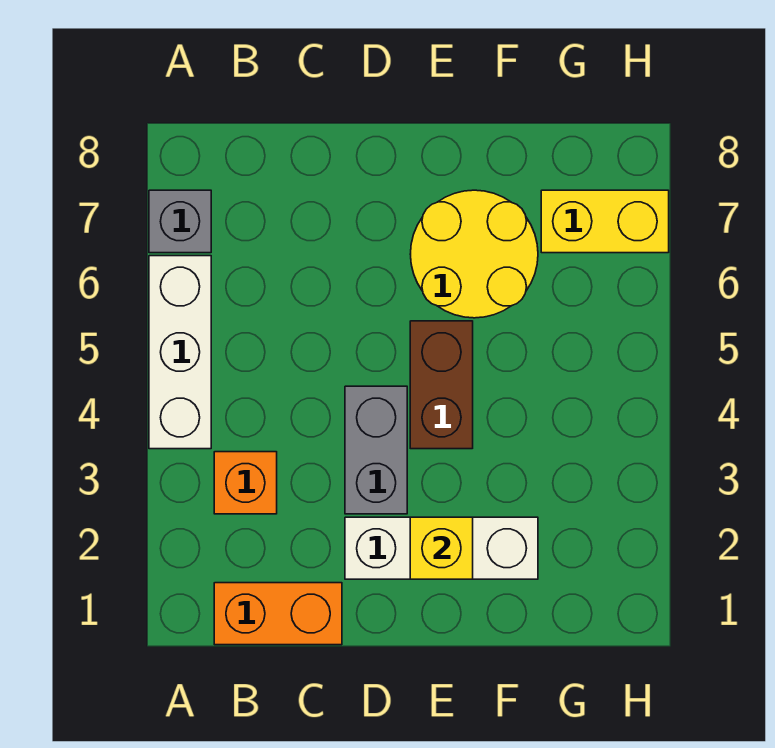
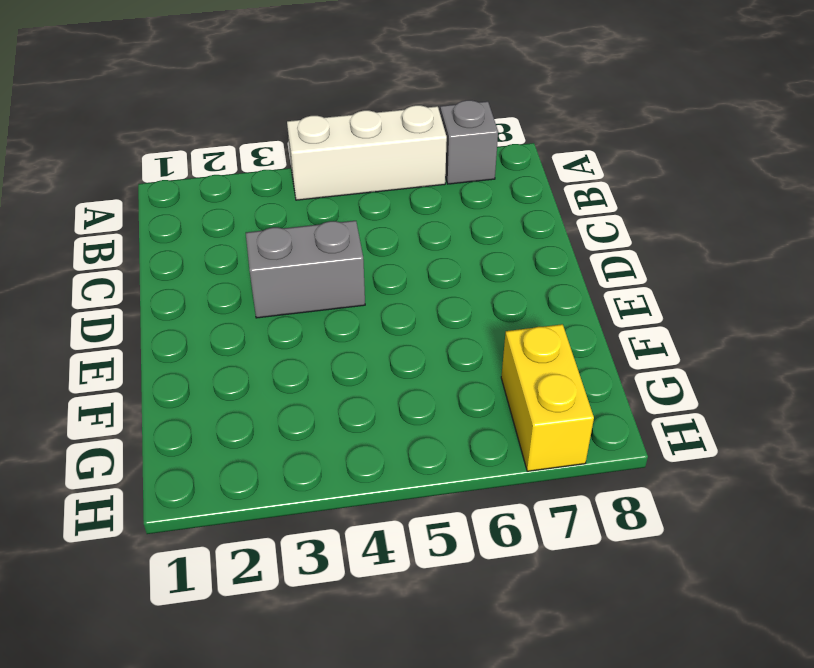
none -> orange brick B1:C1 level 1
none -> orange brick B3 level 1

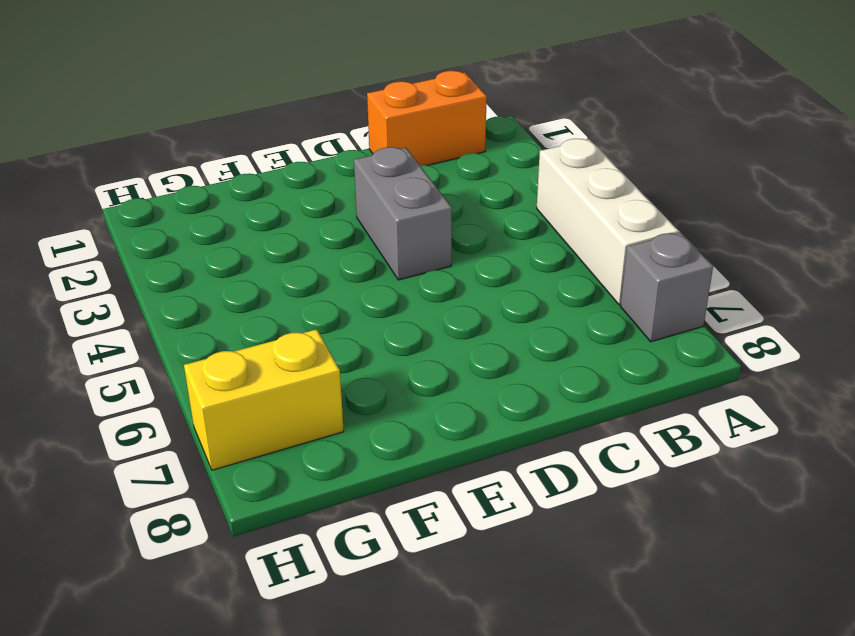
none -> orange brick B3 level 1
none -> white brick D2:F2 level 1

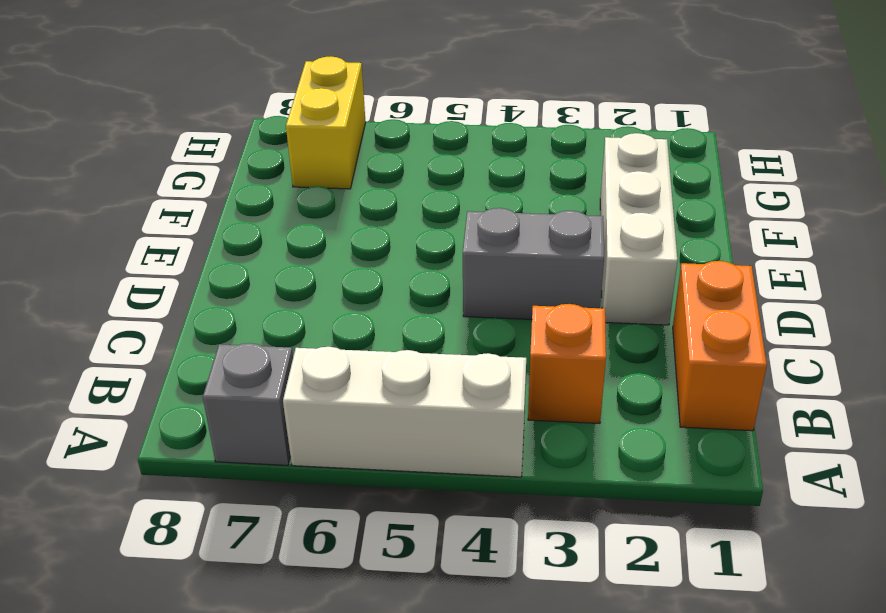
none -> brown brick E4:E5 level 1
none -> yellow round brick E6:F7 level 1

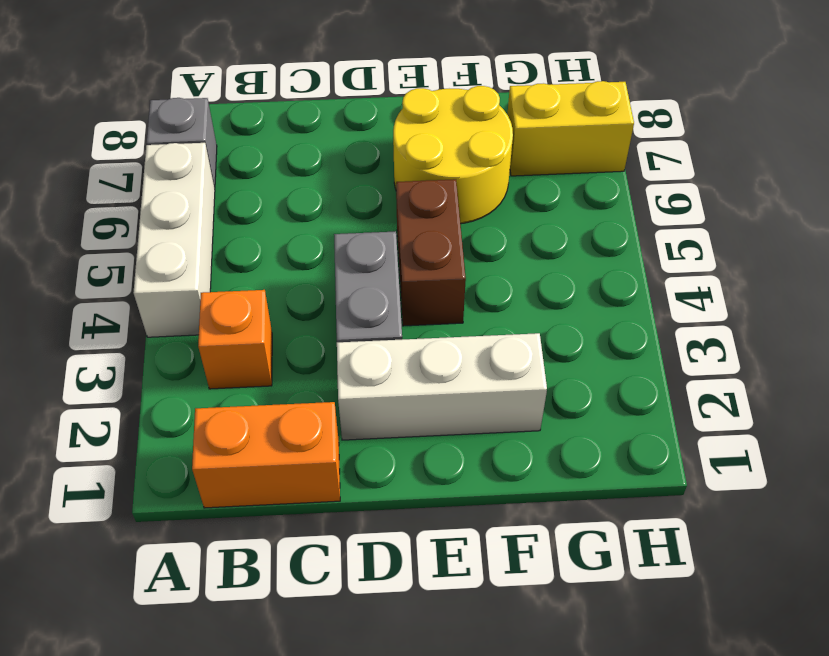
none -> yellow brick E2 level 2

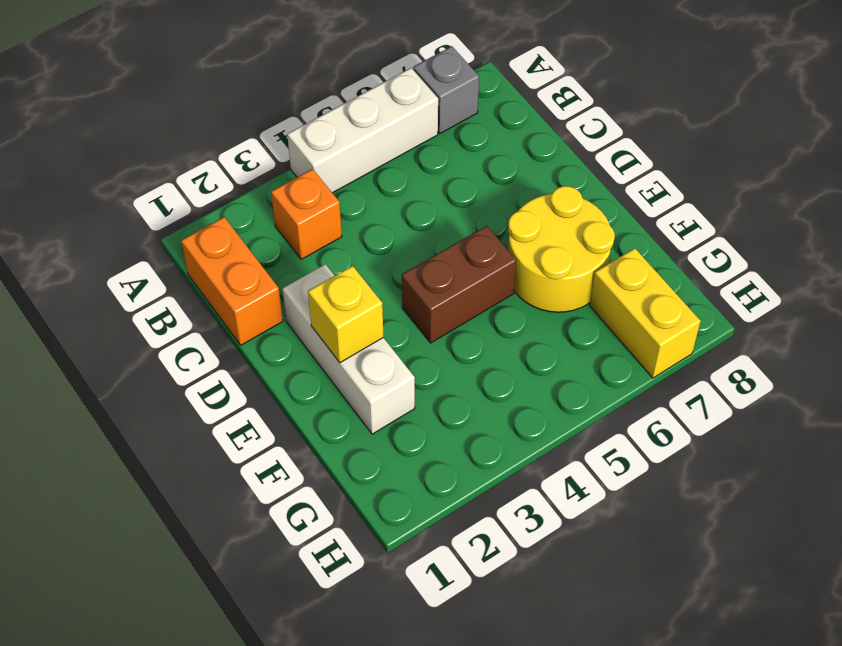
none -> grey brick D3:D4 level 1

